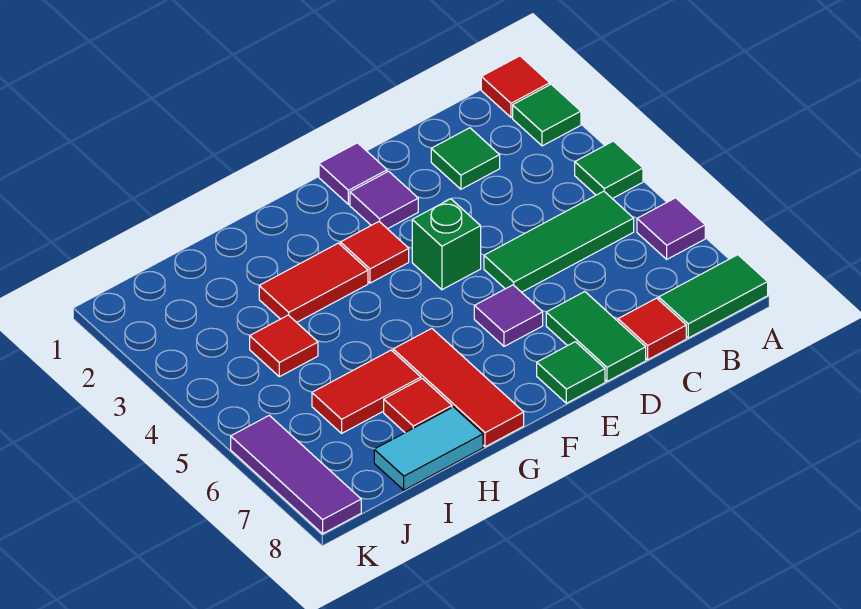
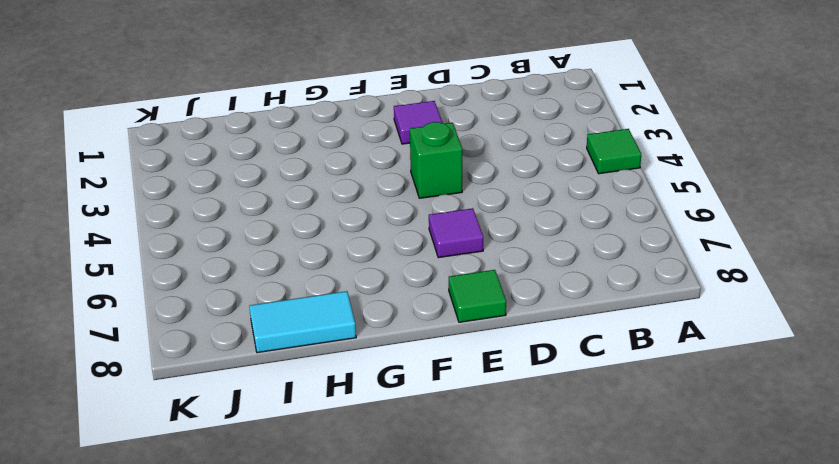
none -> red tile A1 level 1
none -> green tile A2 level 1
none -> purple tile A6 level 1

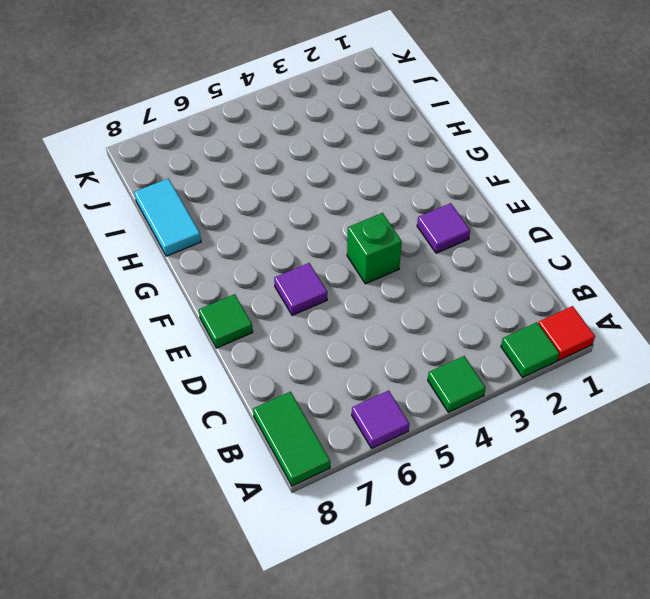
none -> green tile B5:D5 level 1
none -> green tile C2 level 1
none -> red tile C8 level 1

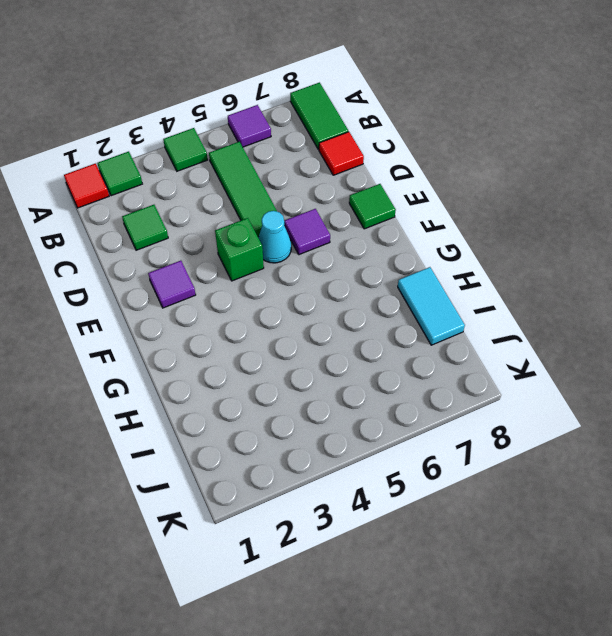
cyan cone E5 level 1 -> none
none -> green tile D7:D8 level 1
none -> purple tile E1 level 1
none -> red tile F3 level 1

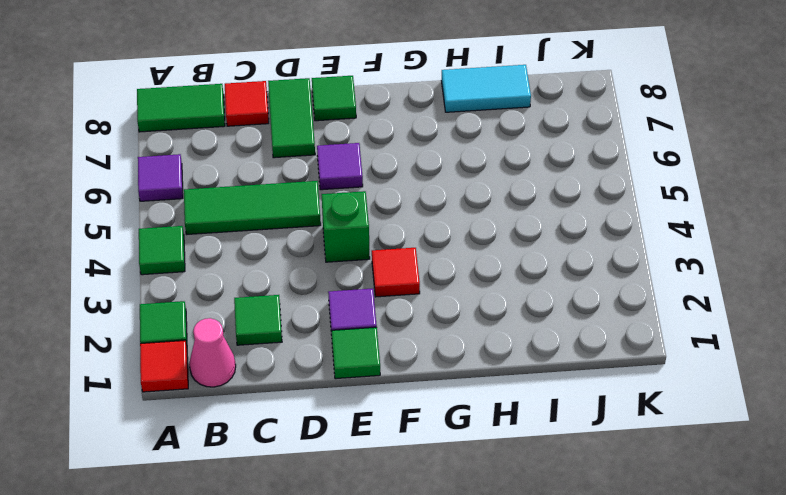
pink cone B1 level 1 -> none
green tile E1 level 1 -> purple tile E1 level 1
none -> red tile G3:H3 level 1
none -> red tile G6:G8 level 1
none -> red tile H6:I6 level 1

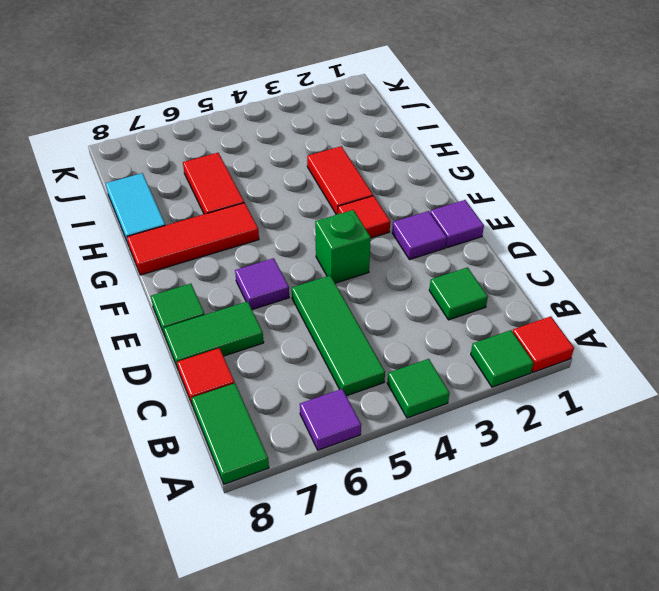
none -> red tile H7 level 1
none -> red tile I4 level 1
none -> purple tile K6:K8 level 1

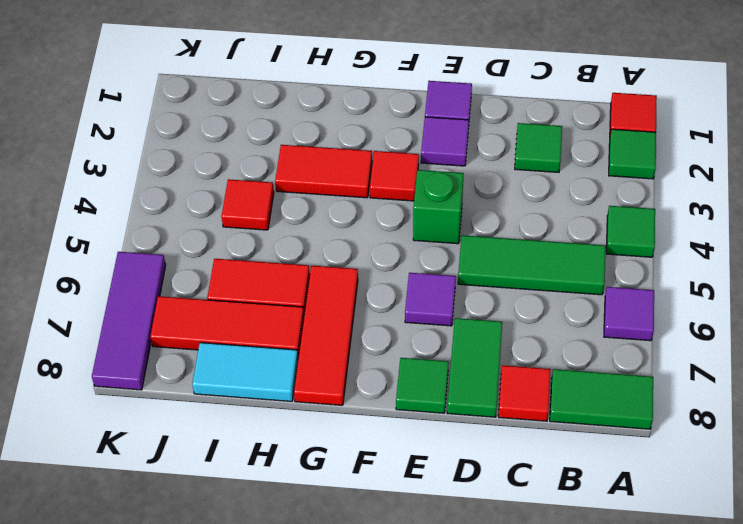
red tile H7:J7 level 1 -> red tile H7 level 1

